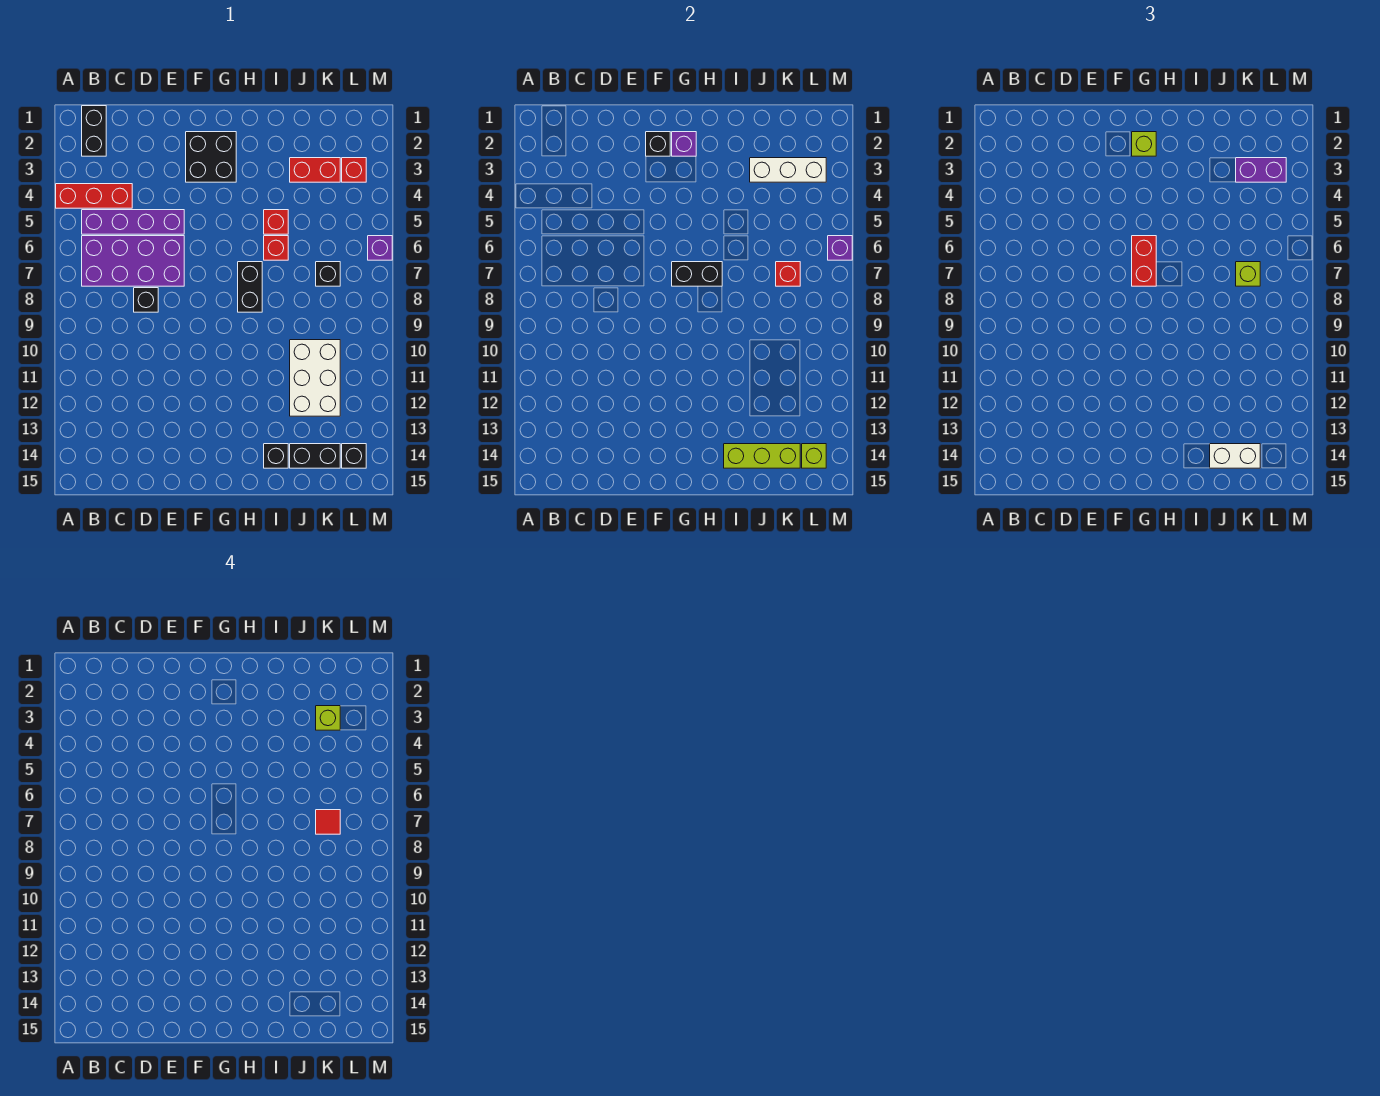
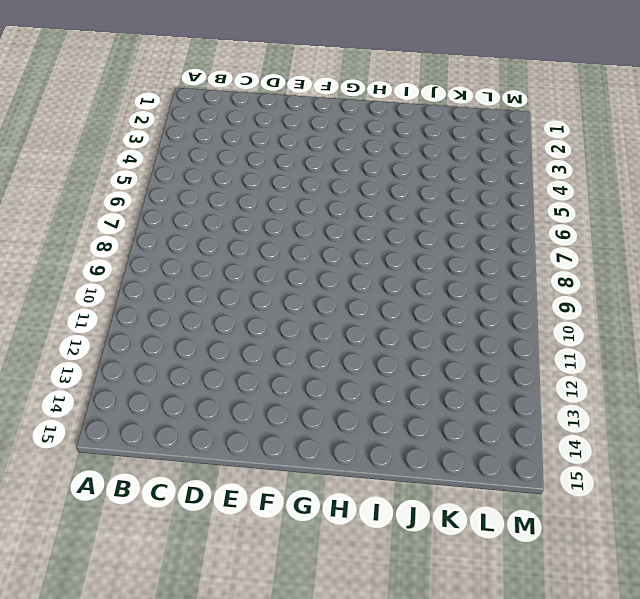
none -> red brick A4:C4 level 1
none -> black brick B1:B2 level 1
none -> purple brick B5:E5 level 1
none -> purple brick B6:E7 level 1

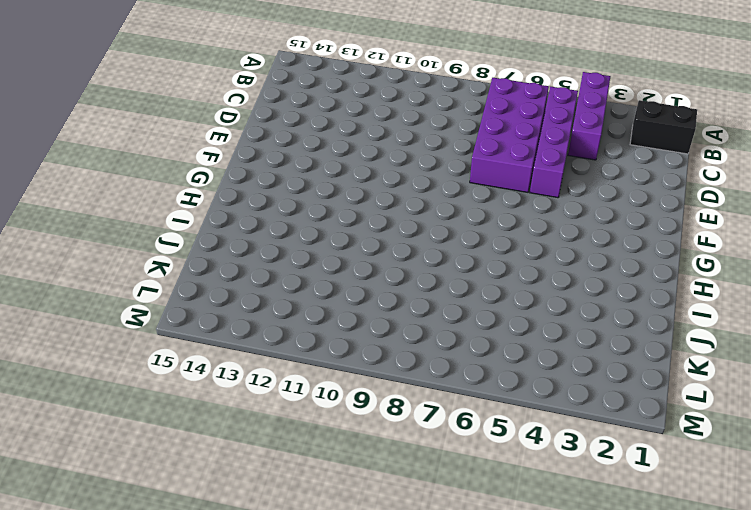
purple brick A4:C4 level 1 -> red brick A4:C4 level 1
none -> black brick D8 level 1
none -> black brick F2:G3 level 1
none -> black brick H7:H8 level 1
none -> red brick I5 level 1

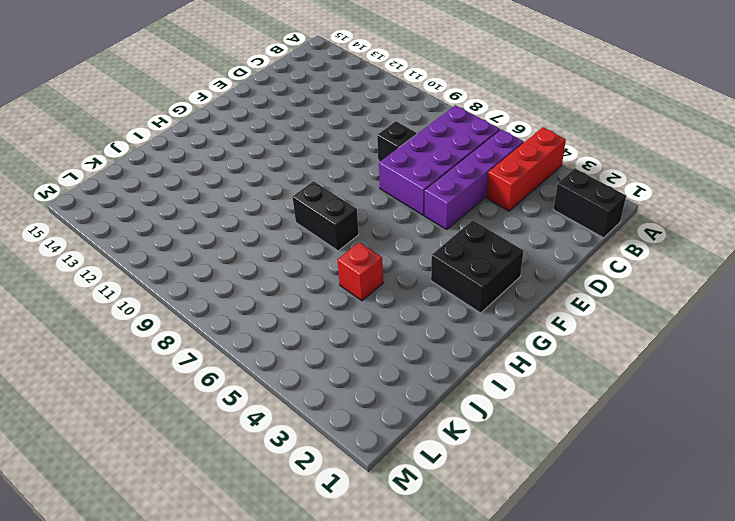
none -> red brick I6 level 1
none -> black brick I14 level 1
none -> red brick J3:K3 level 1
none -> white brick J10:K12 level 1

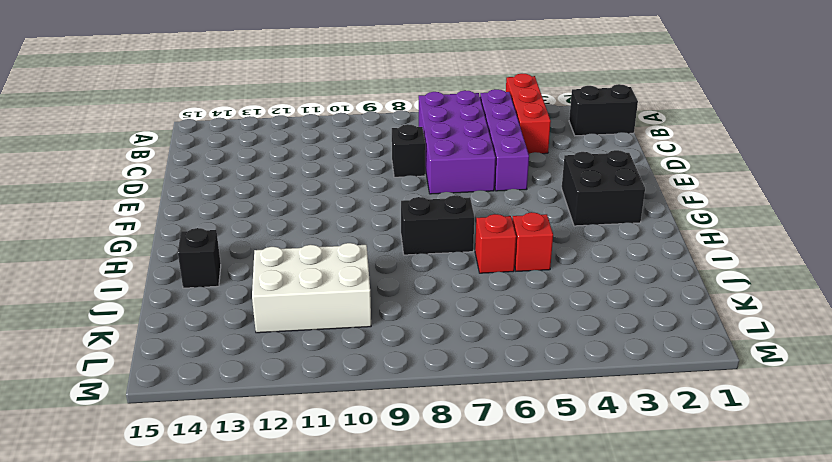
none -> red brick J3:K3 level 1
none -> black brick J14:K14 level 1
none -> black brick K7 level 1
none -> red brick L3 level 1

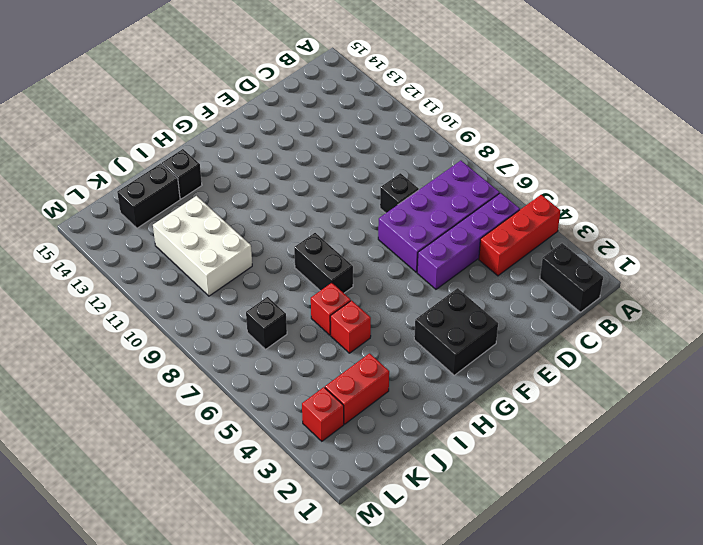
none -> black brick L14 level 1
none -> purple brick M6 level 1
none -> black brick F2 level 2
none -> purple brick G2 level 2

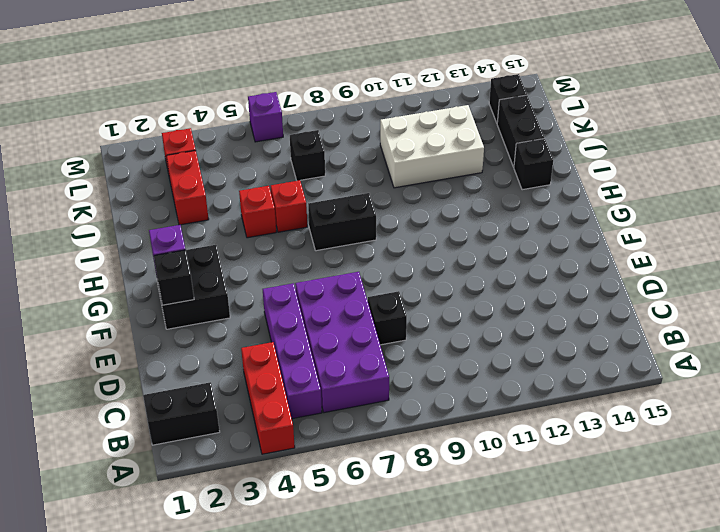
none -> black brick G7:H7 level 2
none -> lime brick I14:K14 level 2
none -> white brick J3:L3 level 2
none -> red brick K7 level 2

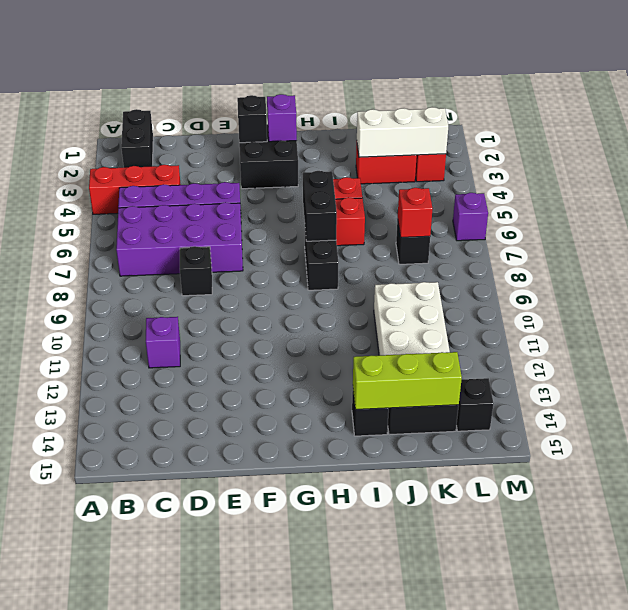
purple brick C11 level 1 -> purple brick M6 level 2
black brick H6:H7 level 2 -> black brick G7:H7 level 2
none -> lime brick L14 level 2
none -> lime brick G2 level 3
none -> red brick G6:G7 level 3
none -> white brick J14:K14 level 3

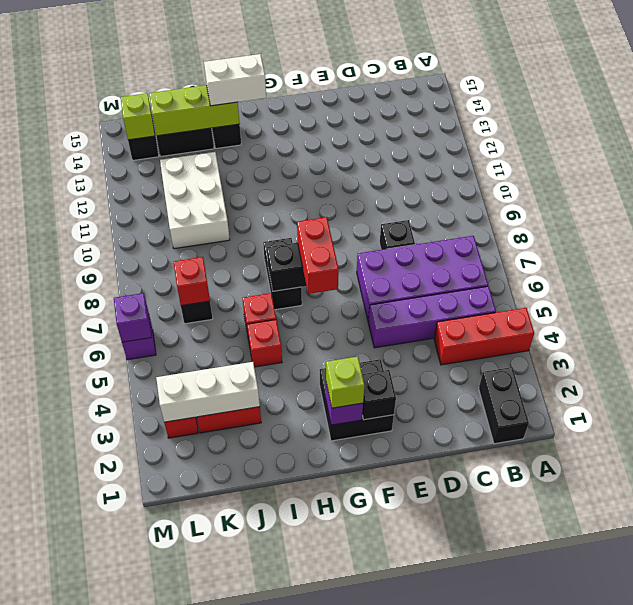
white brick H14:I14 level 3 -> white brick J14:K14 level 3
none -> purple brick K3:L3 level 3
none -> lime brick K7 level 3
none -> lime brick K3 level 4
none -> red tile K7 level 4

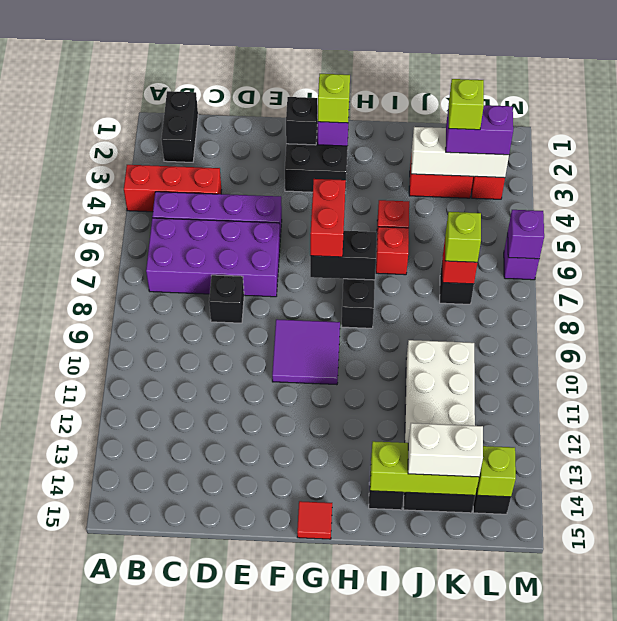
purple tile F9:G10 level 1 -> none
red tile G15 level 1 -> red tile K7 level 4

